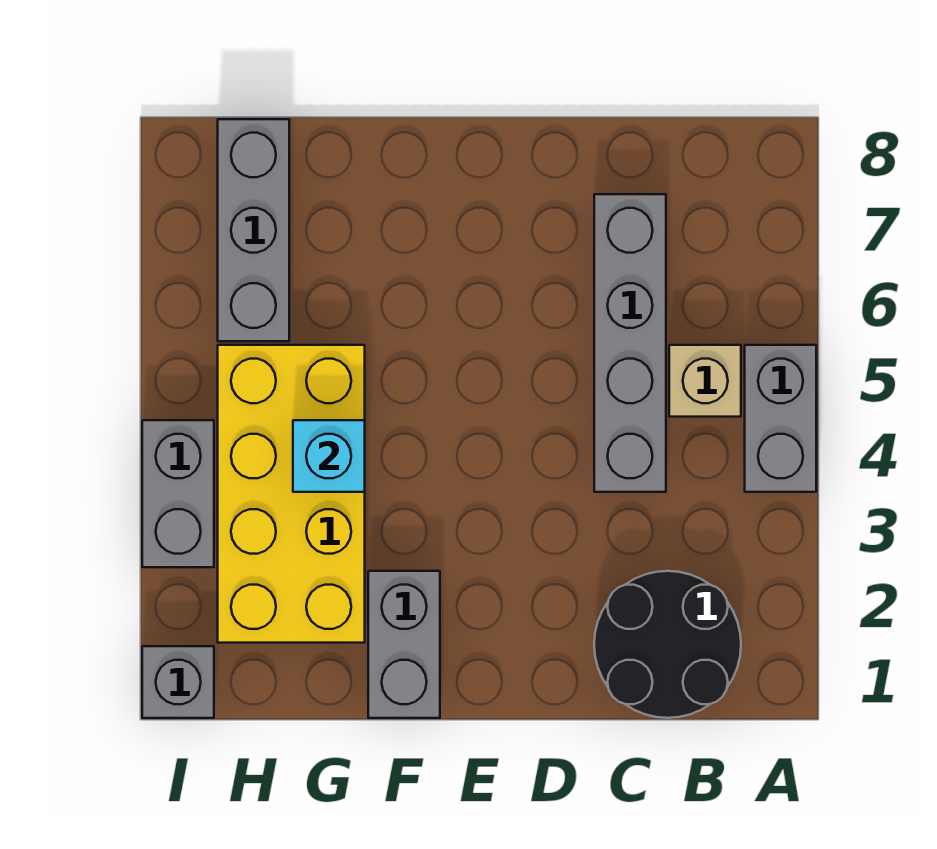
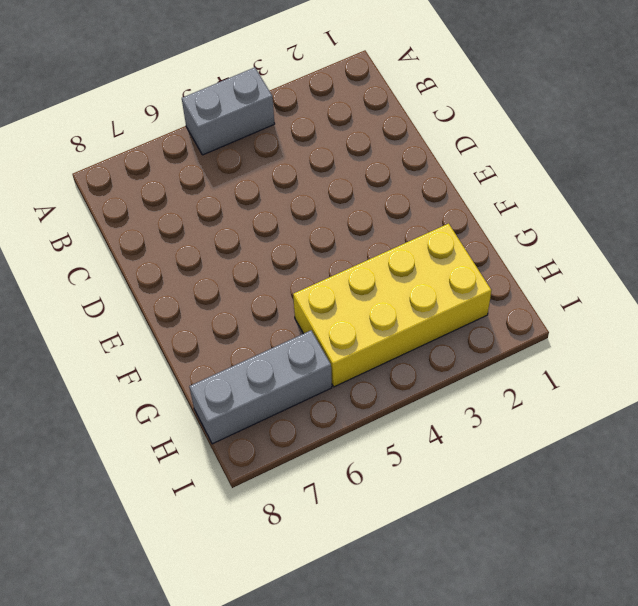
none -> black round brick B1:C2 level 1
none -> tan brick B5 level 1

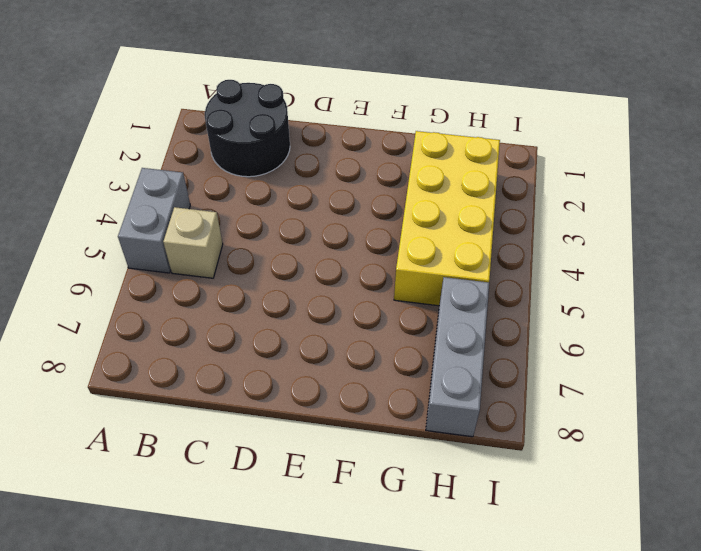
none -> grey brick C4:C7 level 1
none -> grey brick F1:F2 level 1

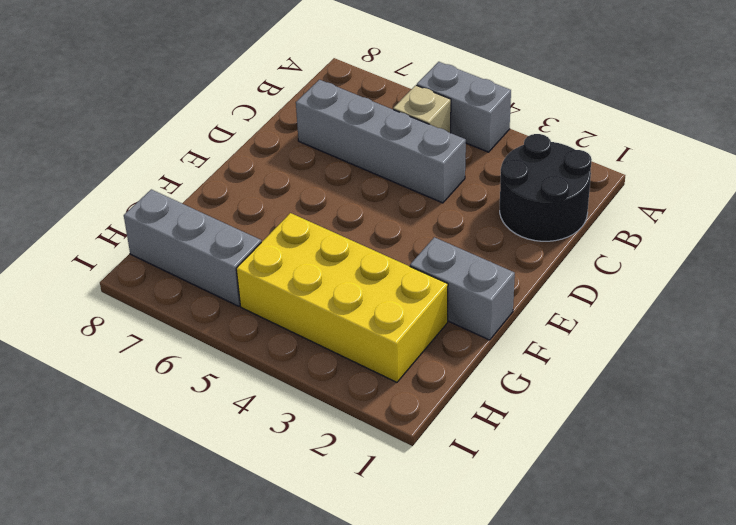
none -> grey brick I1 level 1
none -> grey brick I3:I4 level 1

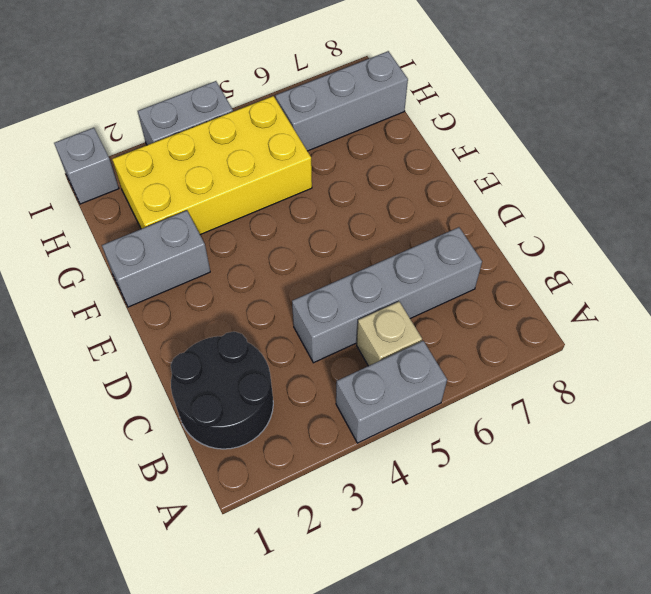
none -> cyan brick G4 level 2

